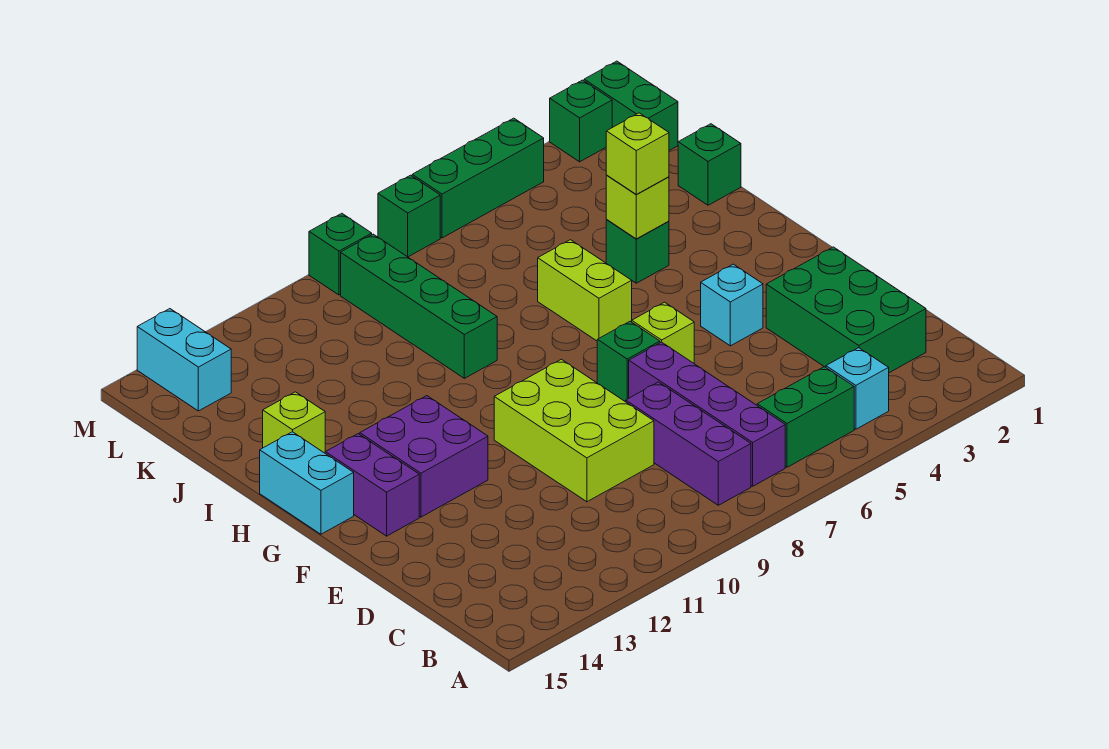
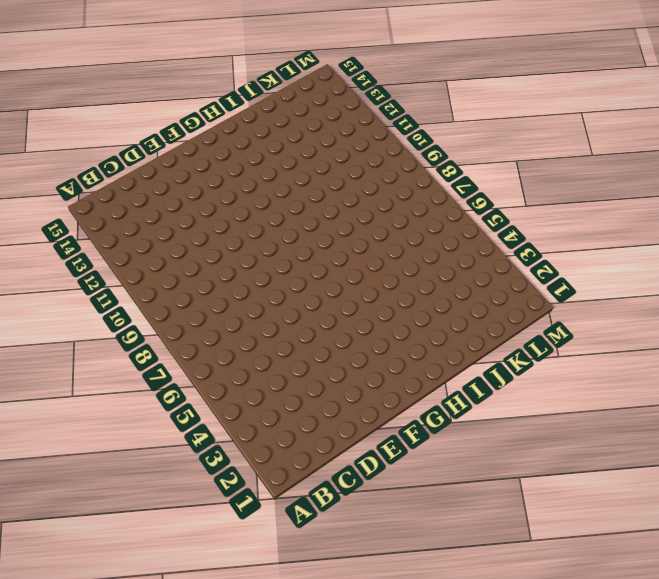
none -> cyan brick B4 level 1
none -> green brick B5:B6 level 1
none -> purple brick B7:E7 level 1

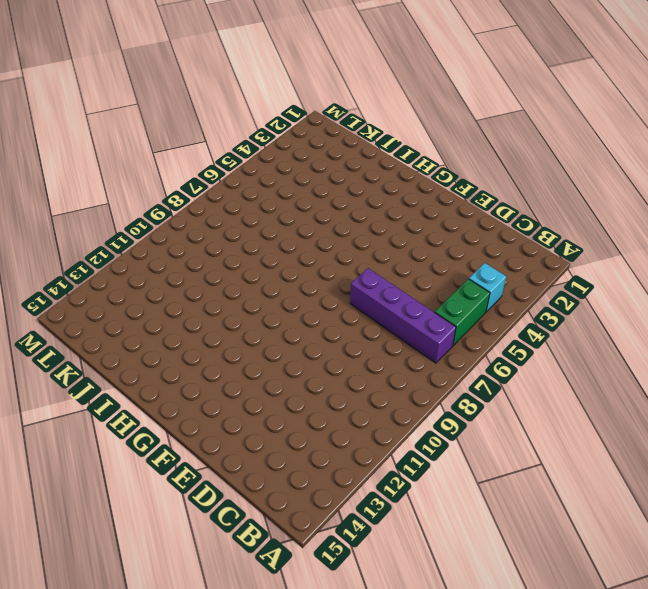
none -> purple brick B8:D8 level 1
none -> green brick C2:E3 level 1
none -> lime brick D9:F10 level 1

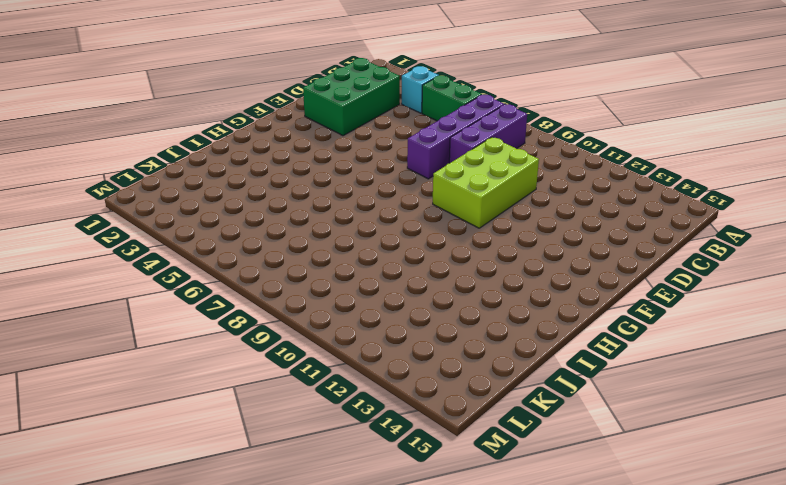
none -> cyan brick F4 level 1
none -> lime brick F6 level 1
none -> green brick F7 level 1

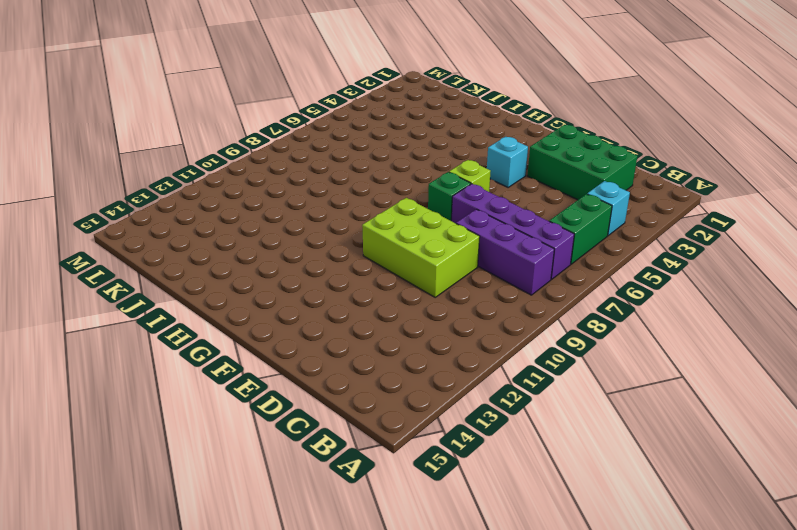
none -> purple brick F12:G13 level 1
none -> purple brick F14:G14 level 1
none -> cyan brick G15:H15 level 1

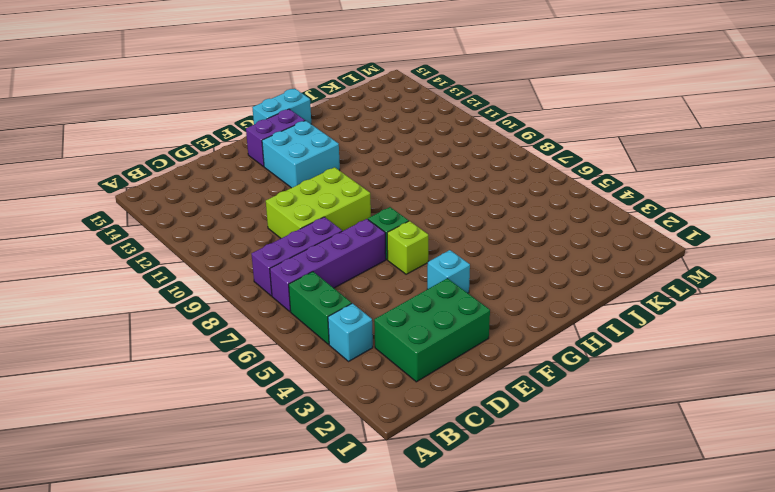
cyan brick F12:G13 level 1 -> purple brick F12:G13 level 1
none -> lime brick H6:I6 level 1
none -> green brick I4 level 1
none -> green brick I9:L9 level 1

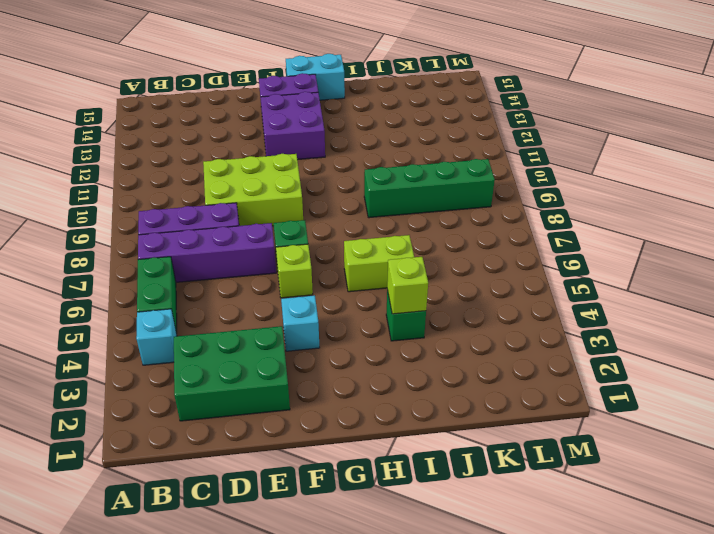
none -> lime brick I14 level 1
none -> green brick J1 level 1
none -> green brick L1:M1 level 1

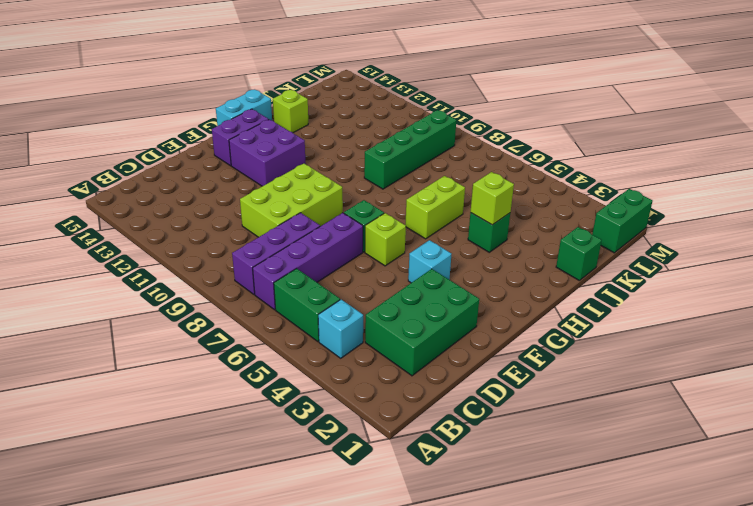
none -> cyan brick L14:M14 level 1
none -> green brick M2 level 1
none -> green brick M4:M6 level 1

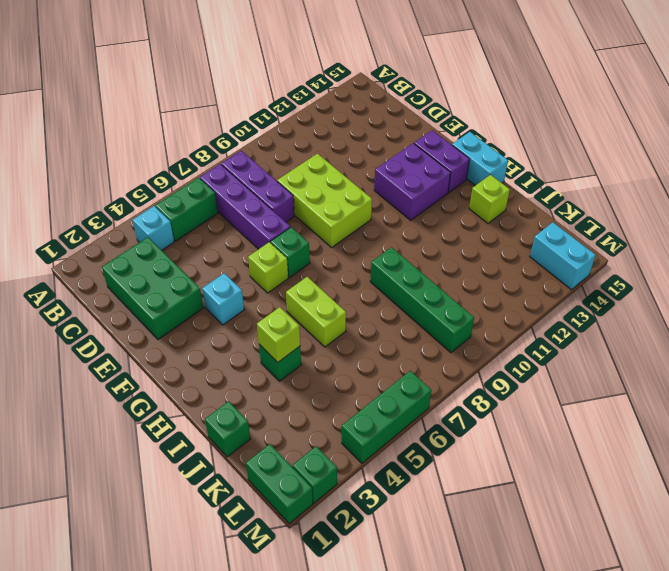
none -> green brick M7 level 1
none -> green brick M9 level 1
none -> lime brick I4 level 3

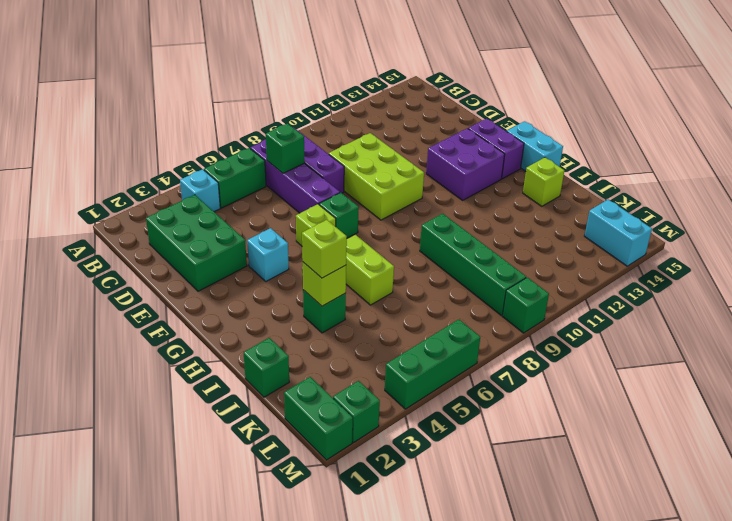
green brick C7 level 2 -> green brick M7 level 1

